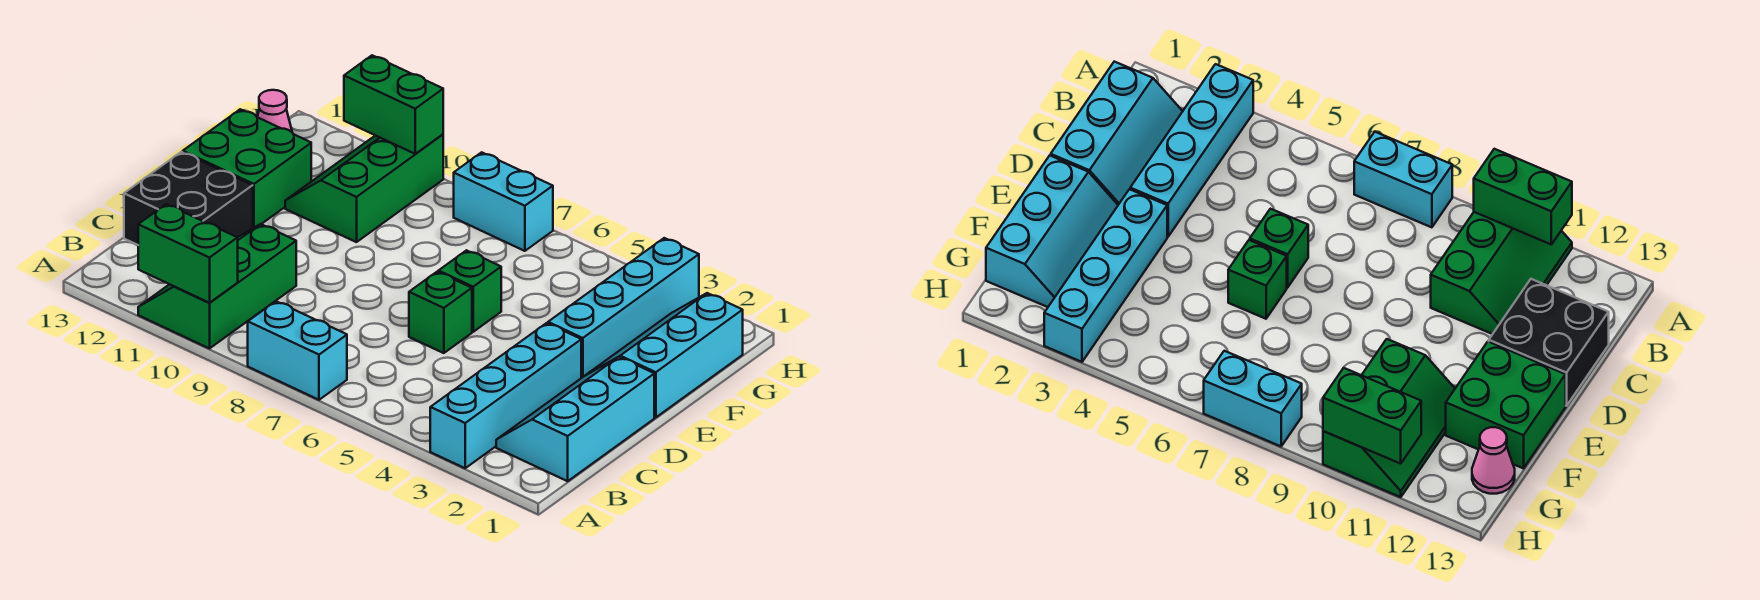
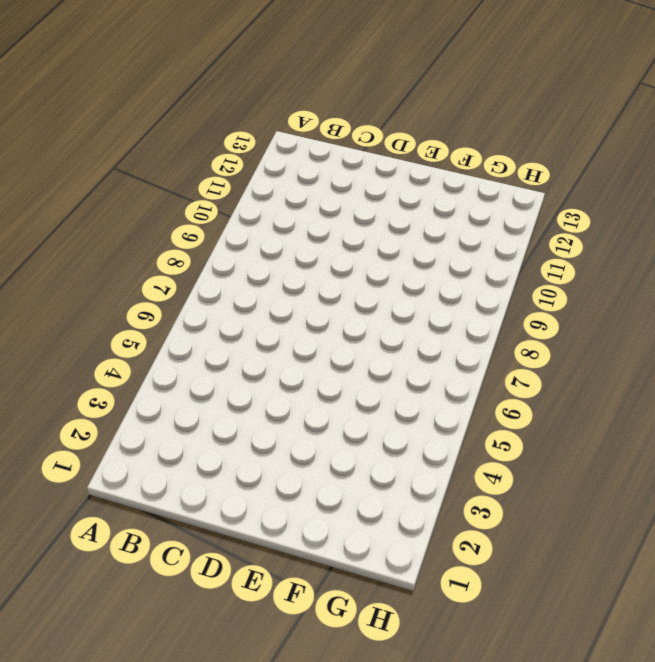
none -> cyan brick A3:D3 level 1
none -> cyan brick A7:A8 level 1
none -> green slope A10:C11 level 1 top 10

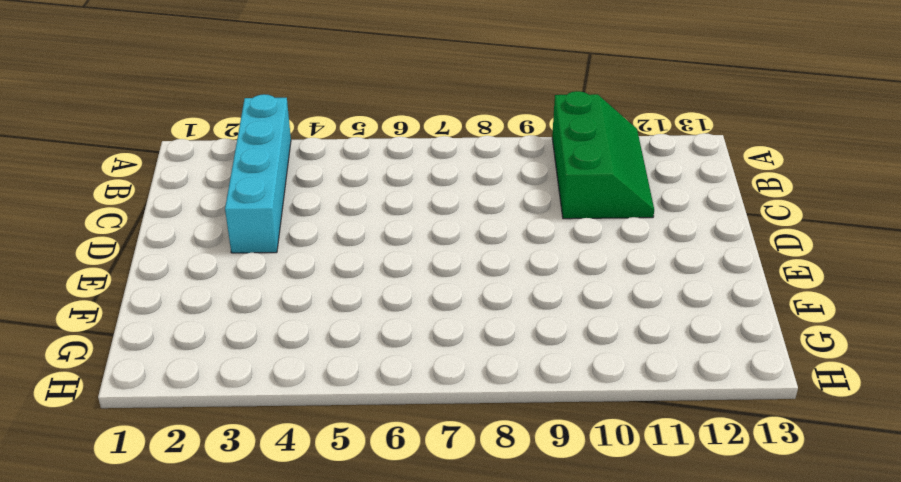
none -> cyan brick A7:A8 level 1
none -> cyan slope B1:D2 level 1 top 1
none -> black brick C12:D13 level 1

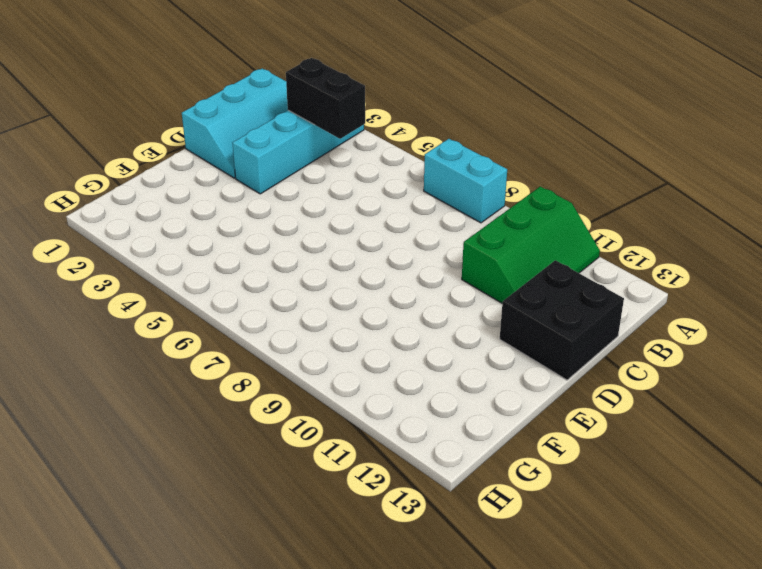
black brick B3:B4 level 2 -> none
none -> green brick D6 level 1
none -> cyan slope E1:G2 level 1 top 1
none -> cyan brick E3:H3 level 1

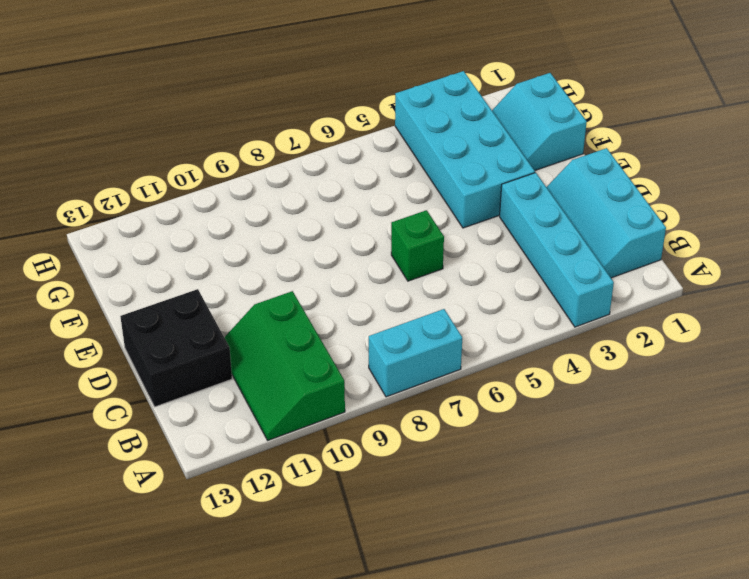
cyan brick E3:H4 level 1 -> cyan brick E3:H3 level 1
cyan slope F1:G2 level 1 top 1 -> cyan slope E1:G2 level 1 top 1
none -> green brick E6 level 1
none -> green brick E12:F13 level 1
none -> green slope F10:H11 level 1 top 10

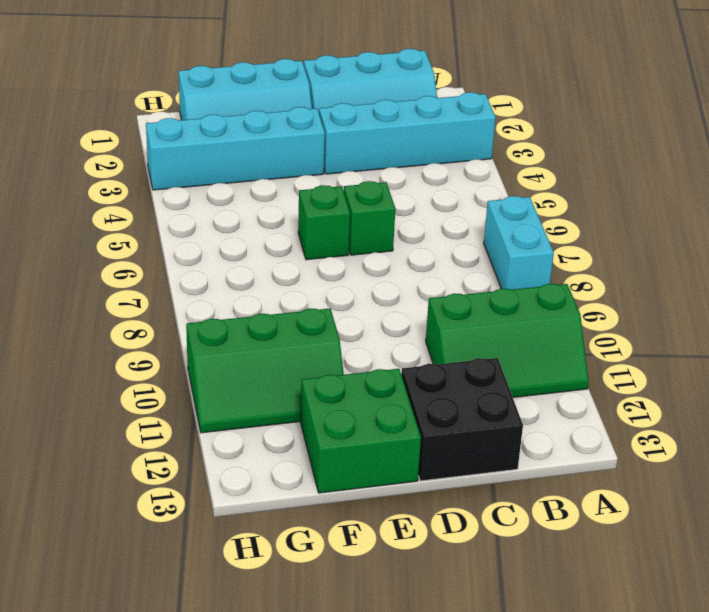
none -> pink cone G13 level 1
none -> cyan brick H7:H8 level 1
none -> green brick A10:A11 level 2

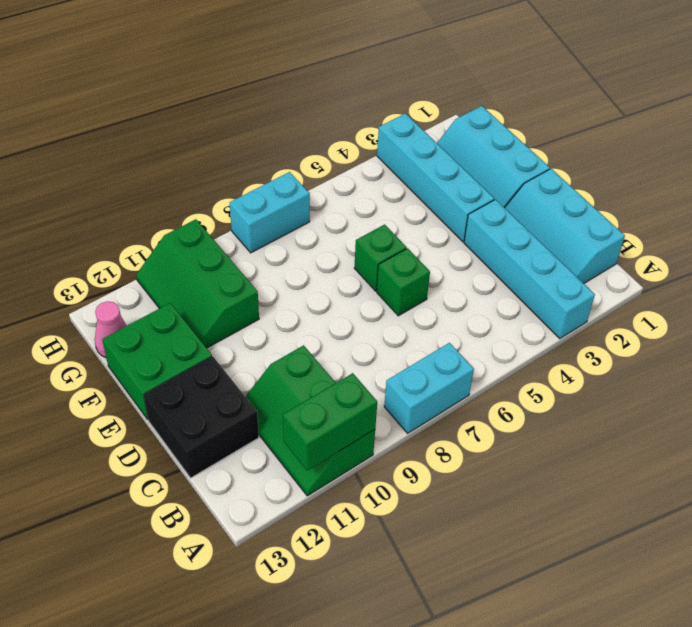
none -> green brick H10:H11 level 2

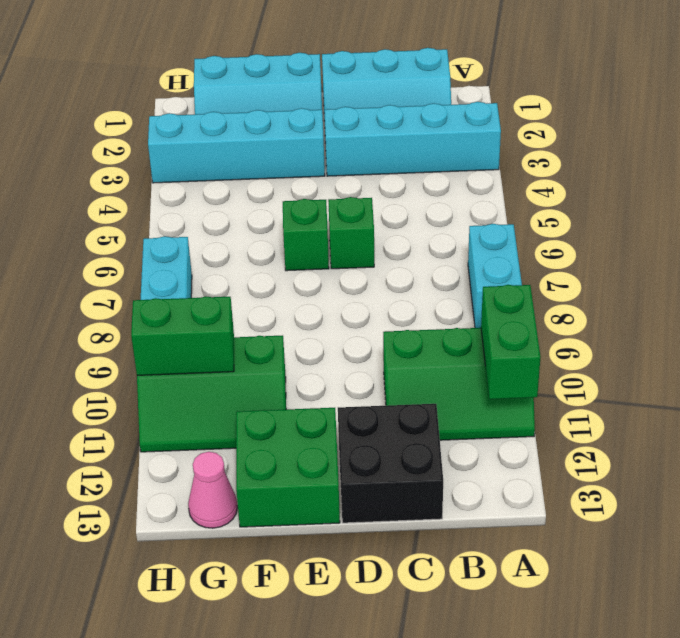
green brick G10:H10 level 2 -> green brick H10:H11 level 2

